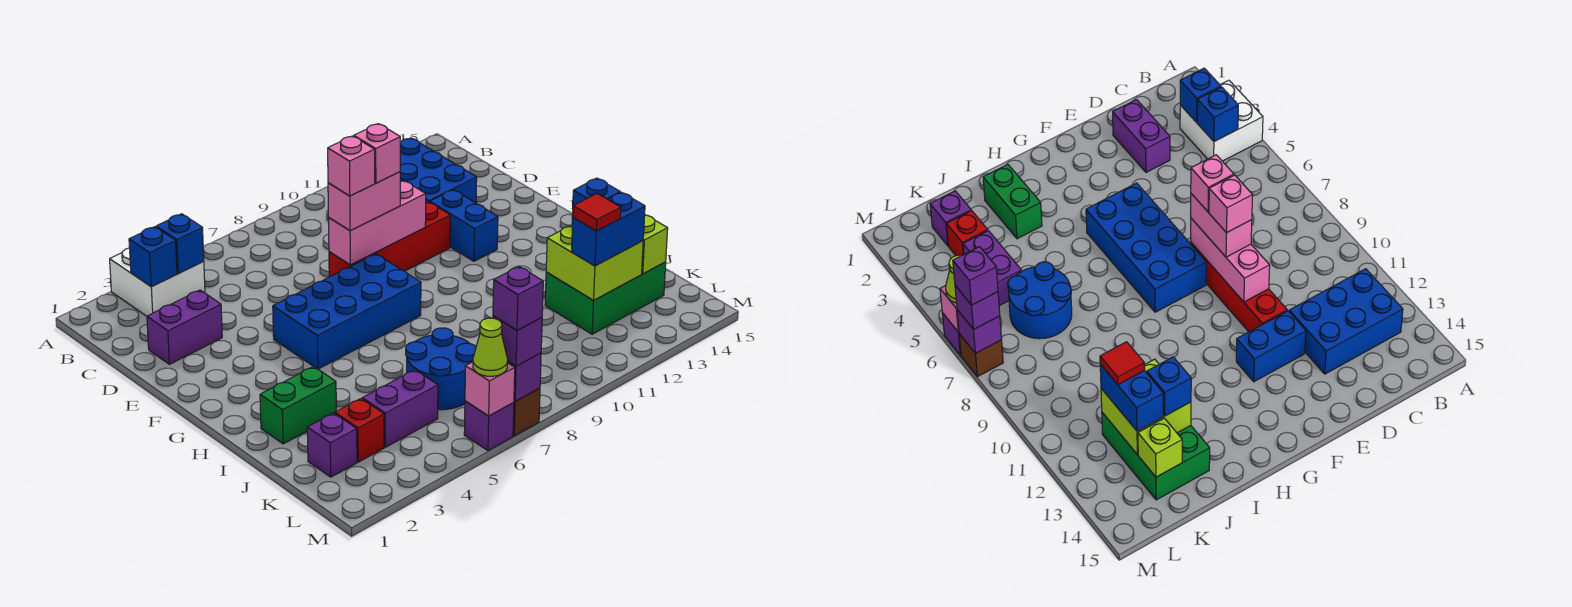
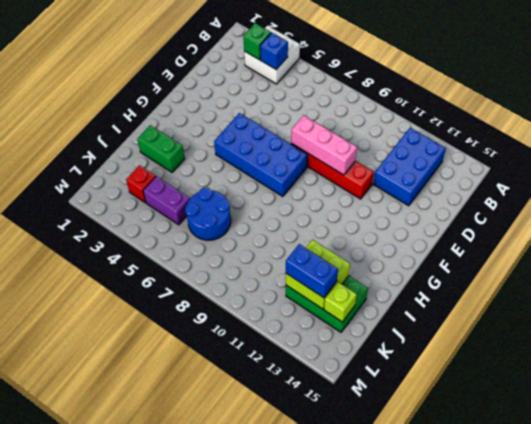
green brick B3 level 2 -> blue brick B3 level 2
none -> purple brick D2:D3 level 1
none -> blue brick E12:F12 level 1
none -> purple brick K2 level 1
none -> purple brick M6 level 1

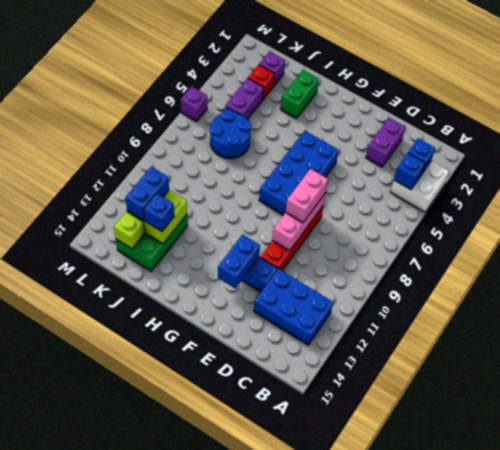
blue brick F12:F13 level 2 -> none
none -> brown brick M7 level 1
none -> pink brick M6 level 2
none -> purple brick M7 level 2
none -> lime cone M6 level 3

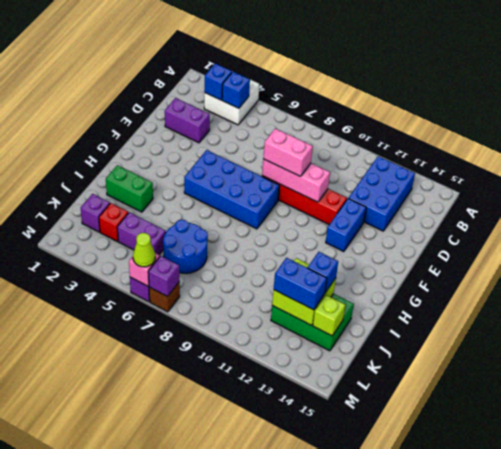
none -> purple brick M7 level 3
none -> pink brick E8 level 4
none -> pink brick E9 level 4
none -> red tile K12 level 4

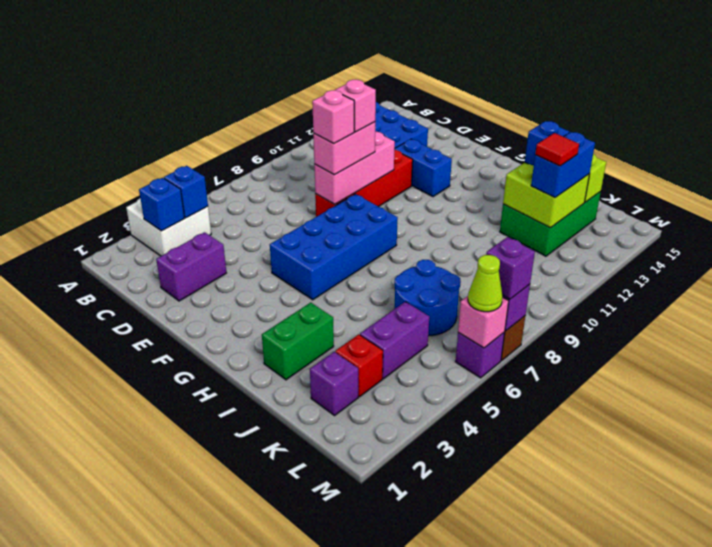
none -> purple brick M7 level 4

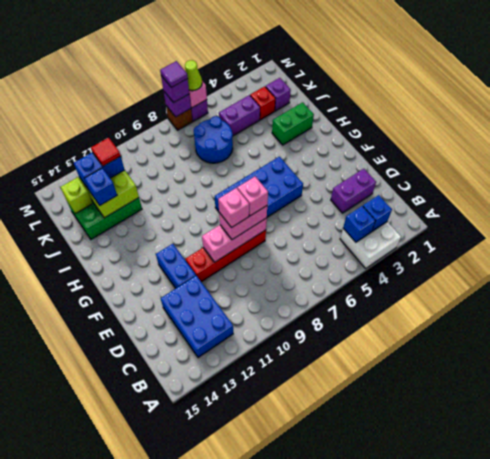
purple tile M7 level 4 -> purple brick M7 level 4

